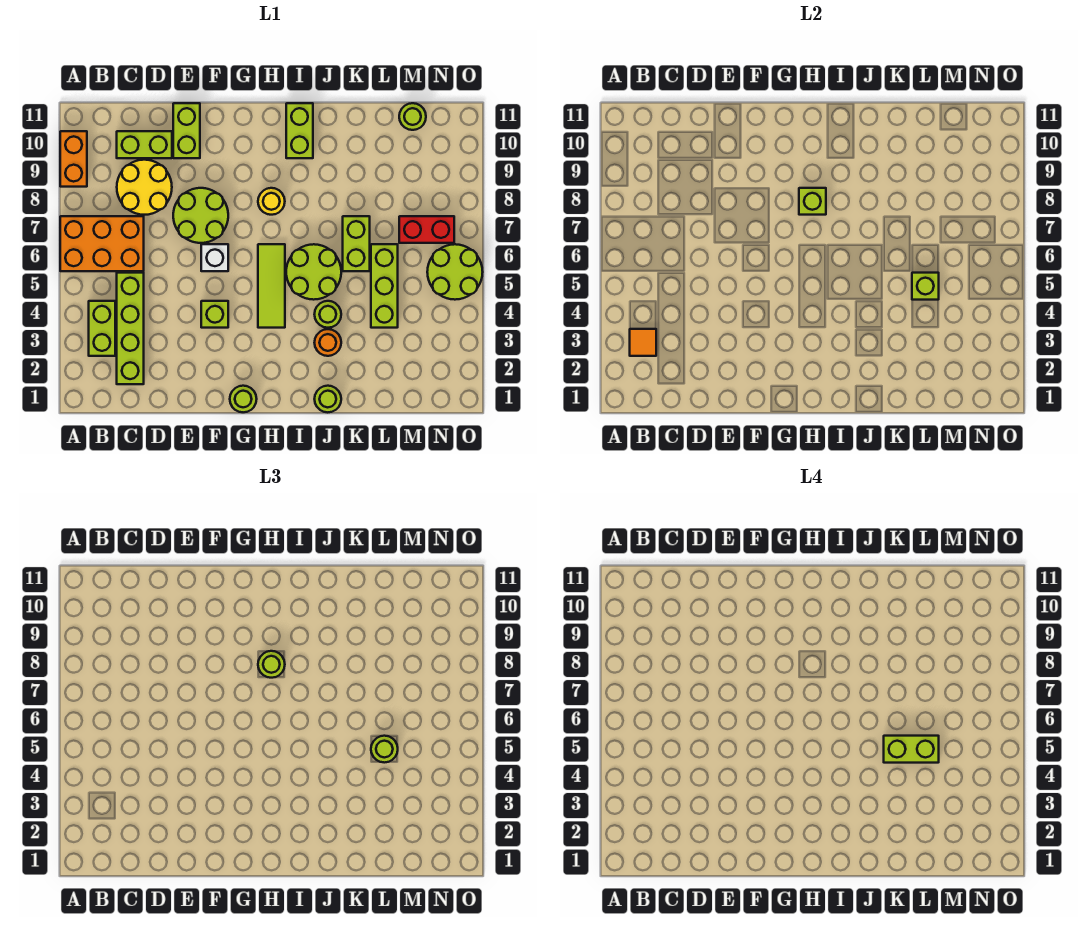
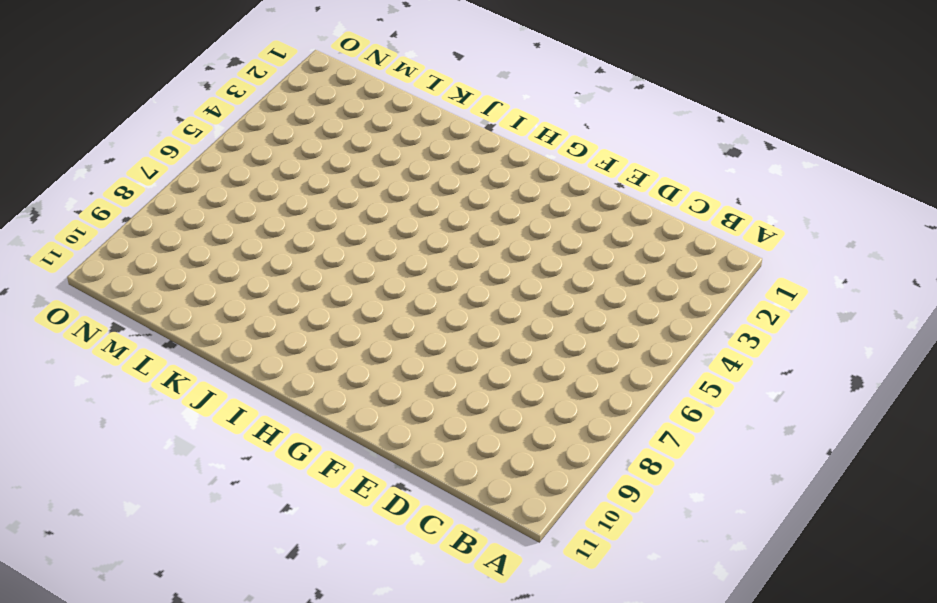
none -> orange brick A6:C7 level 1
none -> orange brick A9:A10 level 1
none -> lime brick B3:B4 level 1

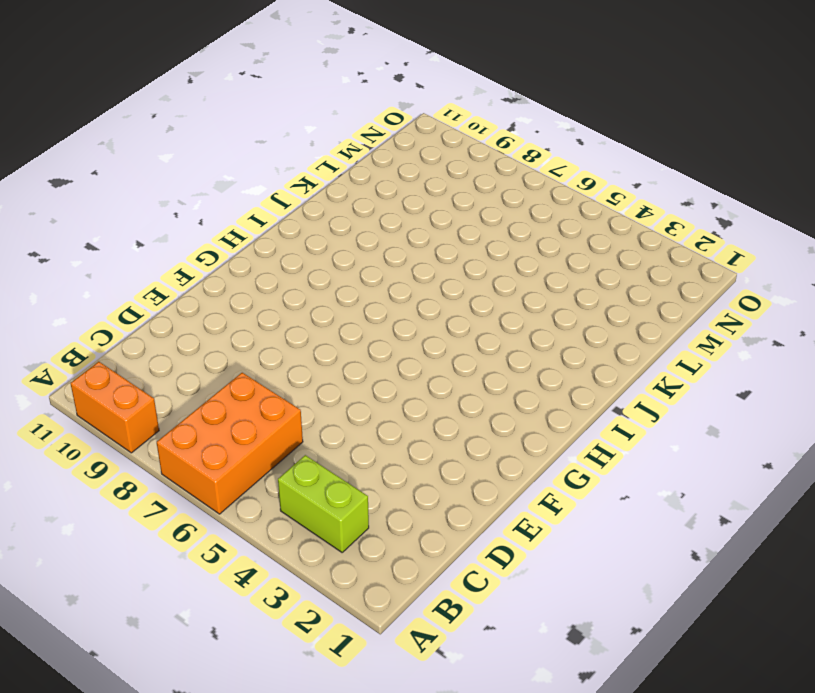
none -> lime brick C2:C5 level 1
none -> yellow round brick C8:D9 level 1
none -> lime brick C10:D10 level 1

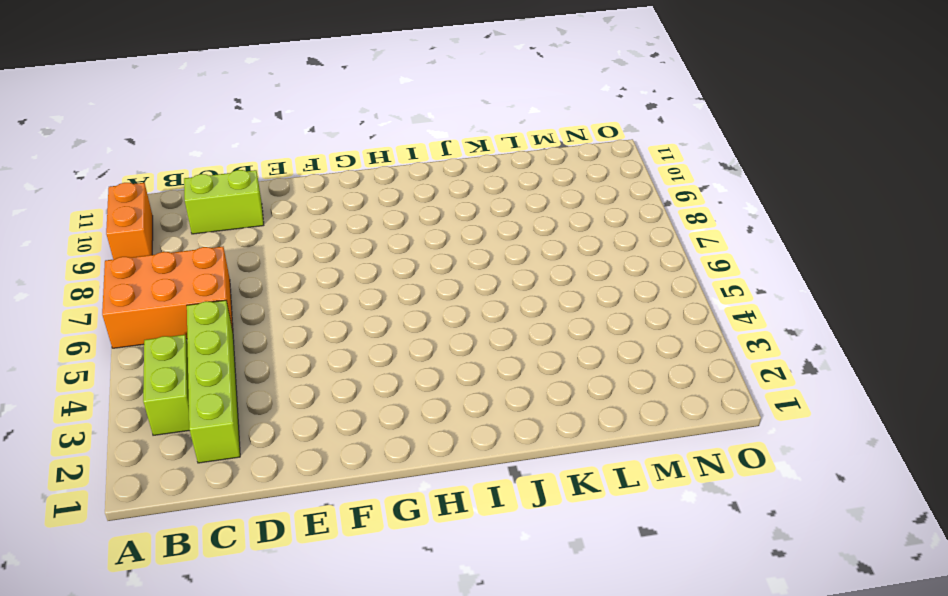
none -> yellow round brick C8:D9 level 1
none -> lime round brick E7:F8 level 1
none -> lime brick E10:E11 level 1

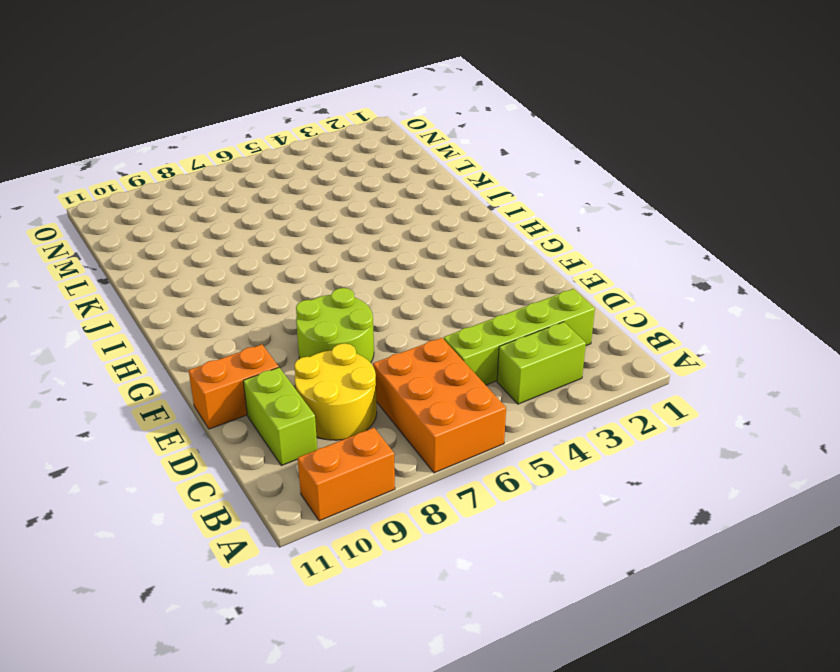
orange brick E10:E11 level 1 -> lime brick E10:E11 level 1
none -> lime brick F4 level 1
none -> white brick F6 level 1
none -> lime round brick G1 level 1

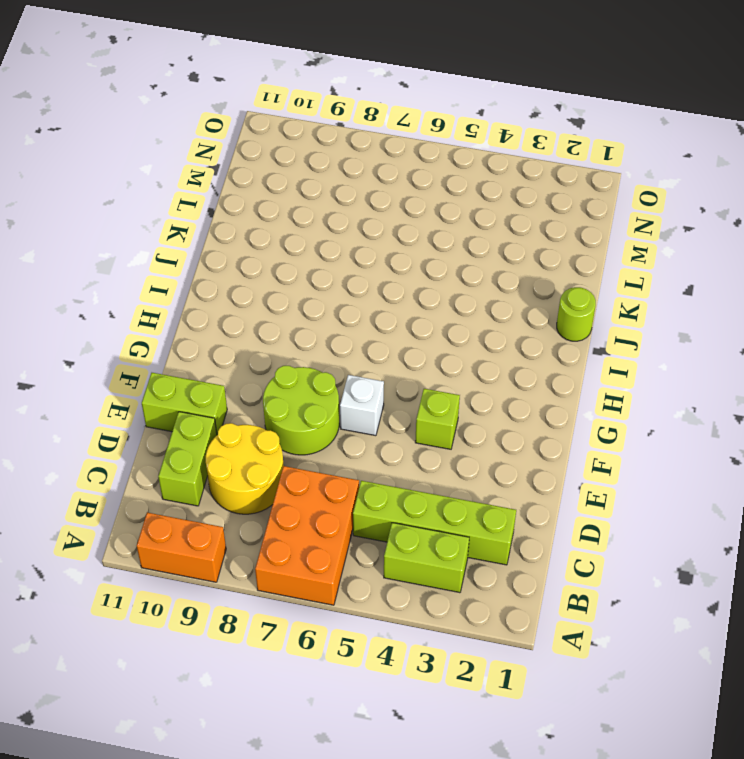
none -> lime round brick G1 level 1
none -> lime tile H4:H6 level 1
none -> yellow round brick H8 level 1

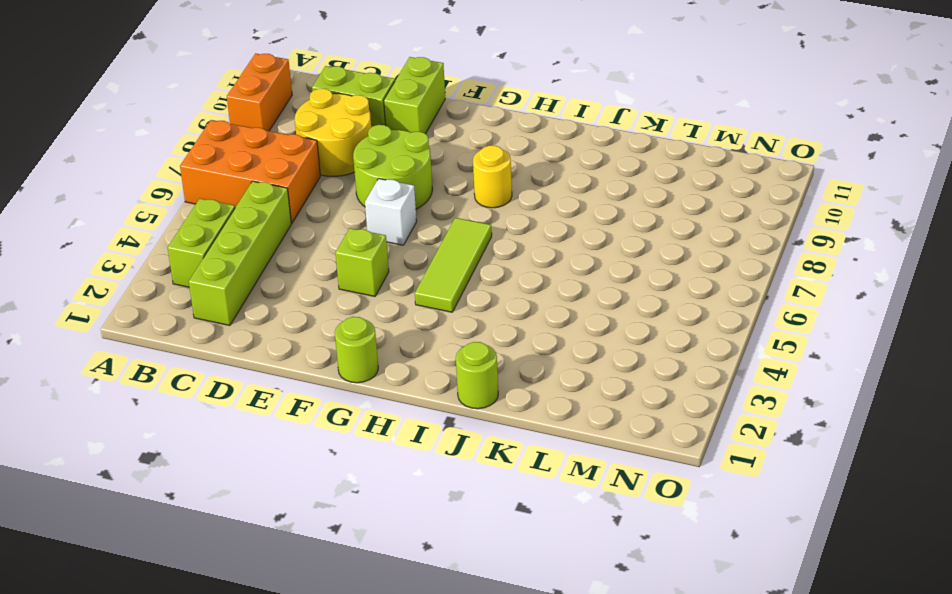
none -> lime round brick I5:J6 level 1
none -> lime brick I10:I11 level 1
none -> orange round brick J3 level 1

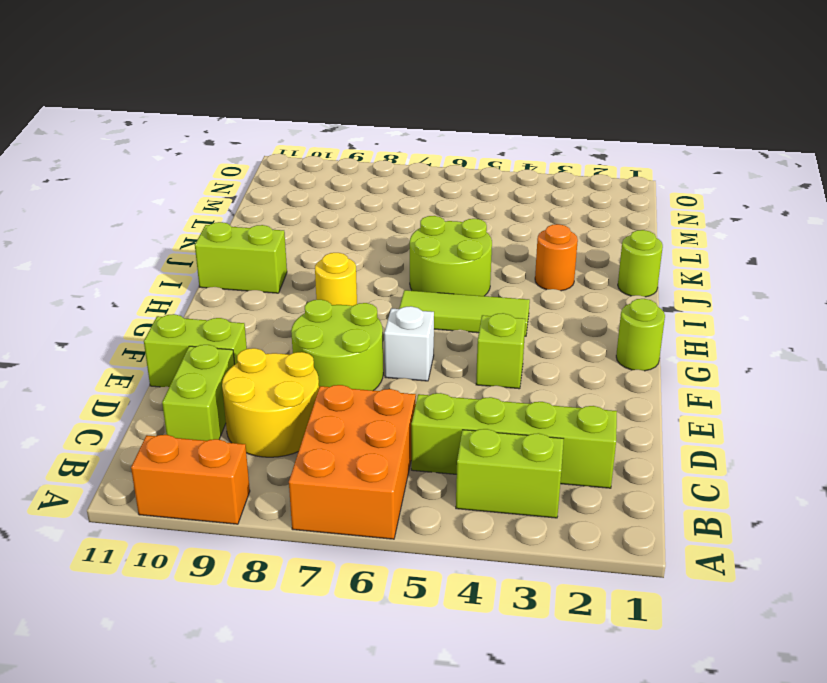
none -> lime round brick J4 level 1
none -> lime brick K6:K7 level 1
none -> lime brick L4:L6 level 1

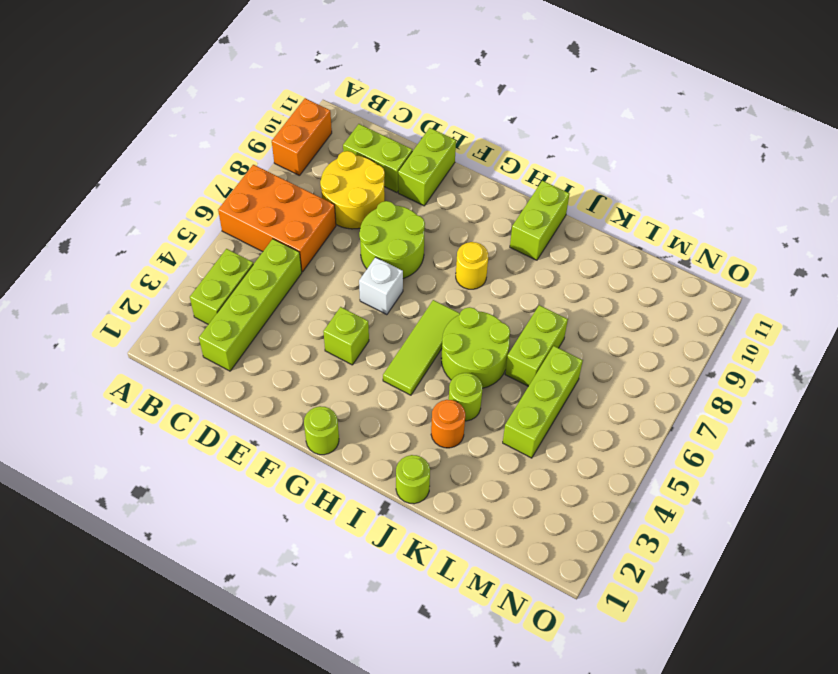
none -> red brick M7:N7 level 1
none -> lime round brick M11 level 1
none -> lime round brick N5:O6 level 1

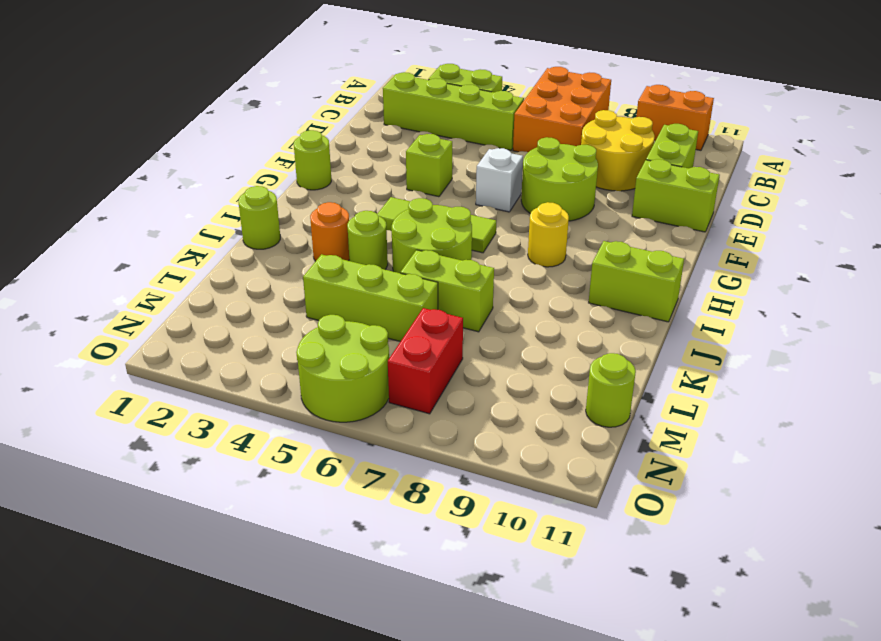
none -> orange tile B3 level 2
none -> lime brick H8 level 2
none -> lime brick L5 level 2

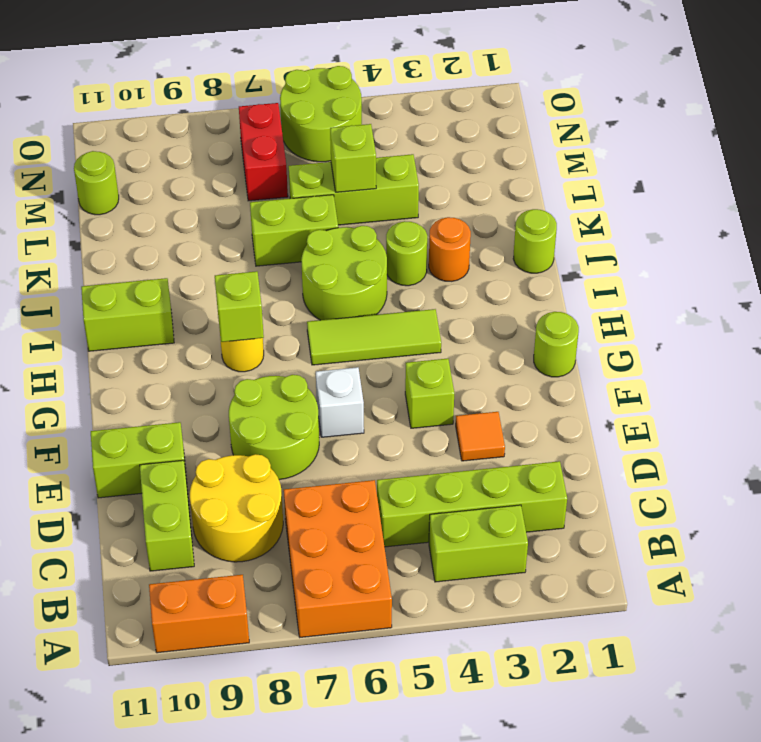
orange tile E3 level 1 -> orange tile B3 level 2
none -> lime round brick H8 level 3
none -> lime round brick L5 level 3
none -> lime brick K5:L5 level 4

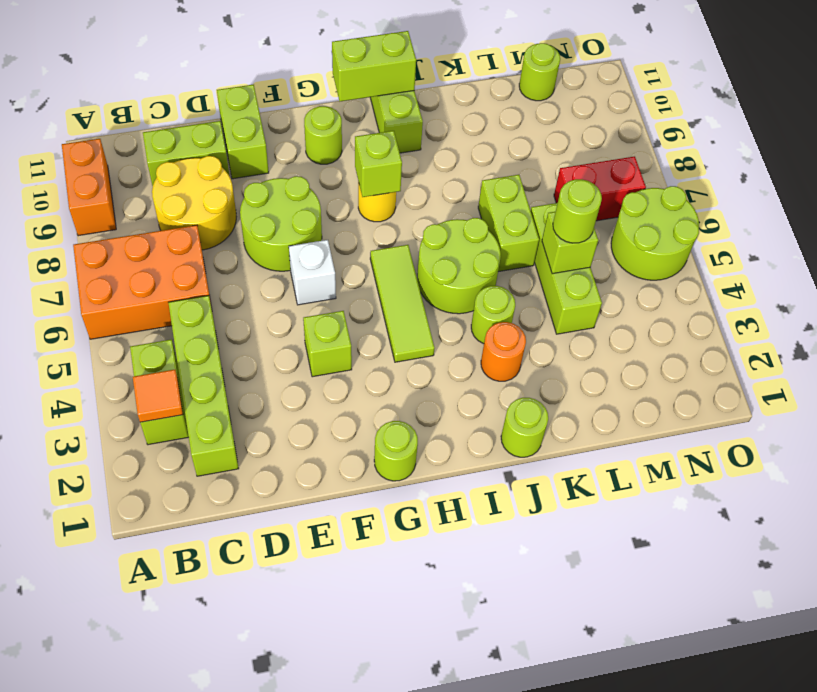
lime round brick G10 level 1 -> lime round brick H8 level 3
lime brick H11:I11 level 2 -> lime brick K5:L5 level 4

